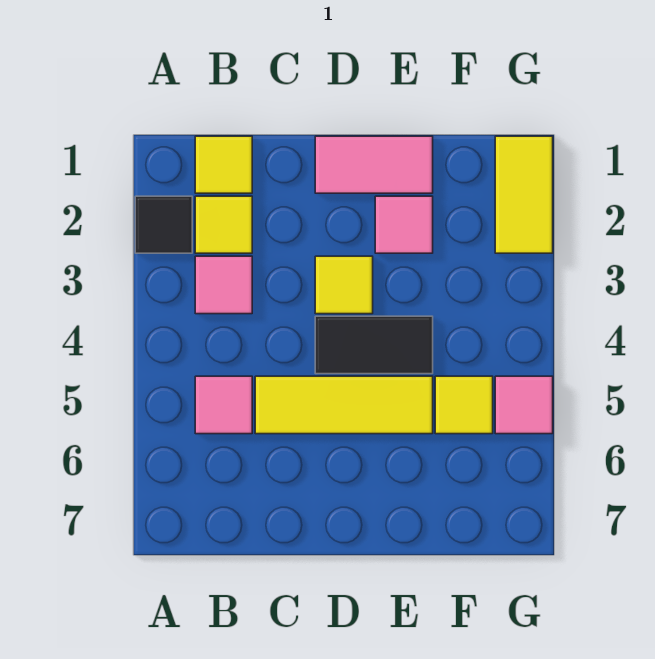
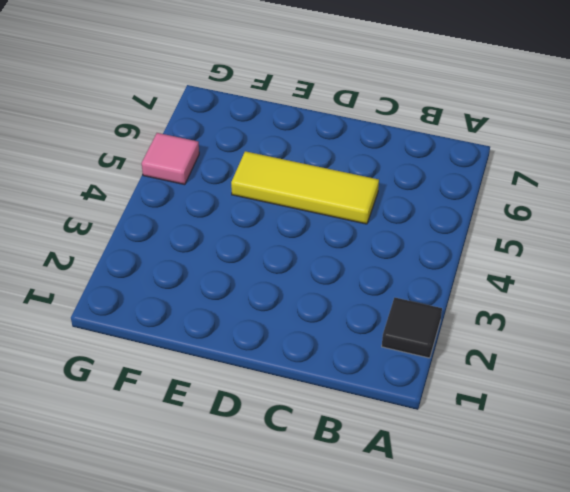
none -> yellow tile B1 level 1
none -> yellow tile B2 level 1
none -> pink tile B3 level 1

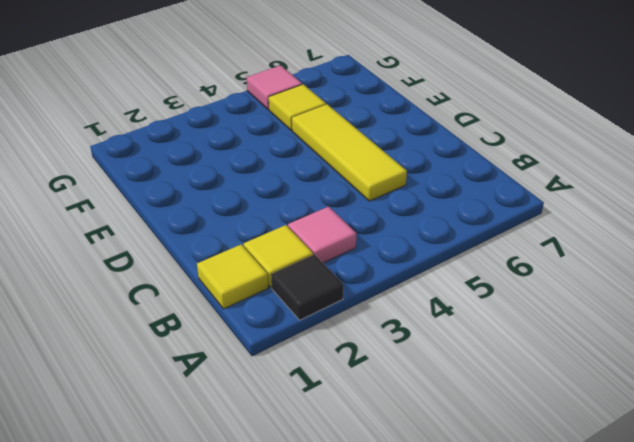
none -> pink tile B5 level 1
none -> pink tile D1:E1 level 1
none -> yellow tile D3 level 1

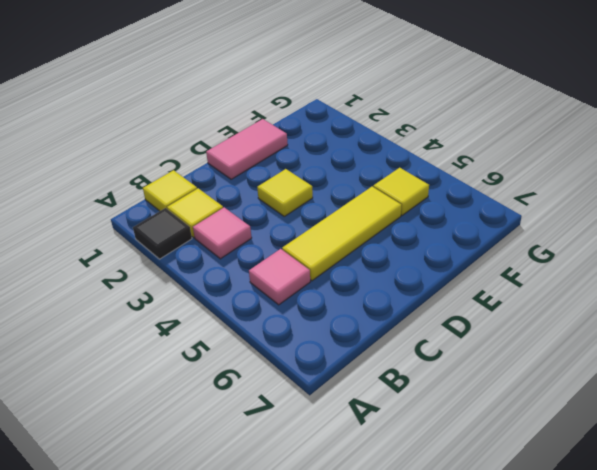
none -> black tile D4:E4 level 1
none -> pink tile E2 level 1
none -> yellow tile G1:G2 level 1

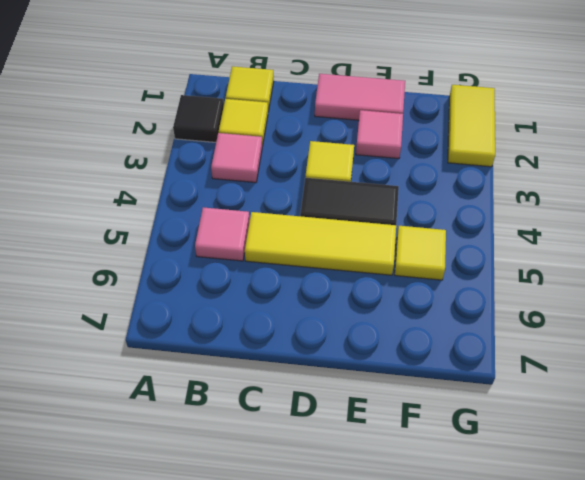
none -> pink tile G5 level 1

